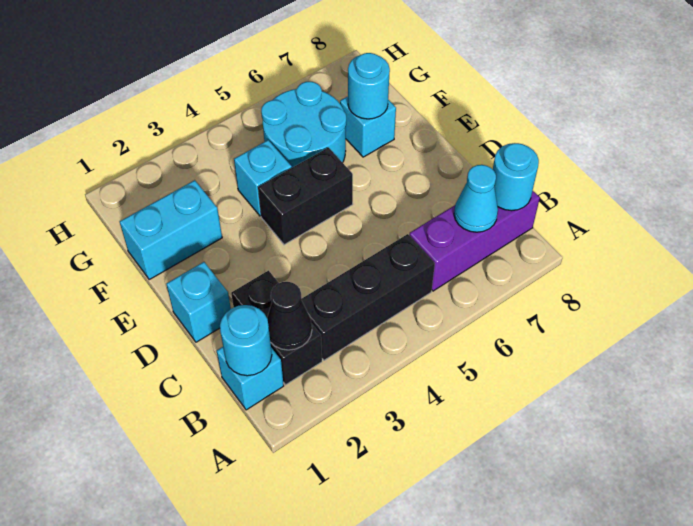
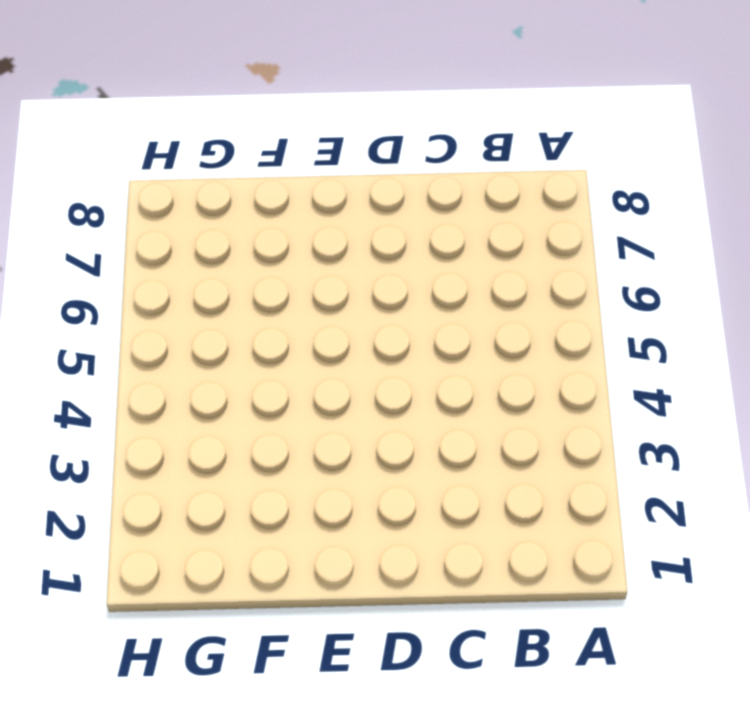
none -> cyan brick B1 level 1
none -> black brick B2:C2 level 1
none -> black brick B3:B5 level 1

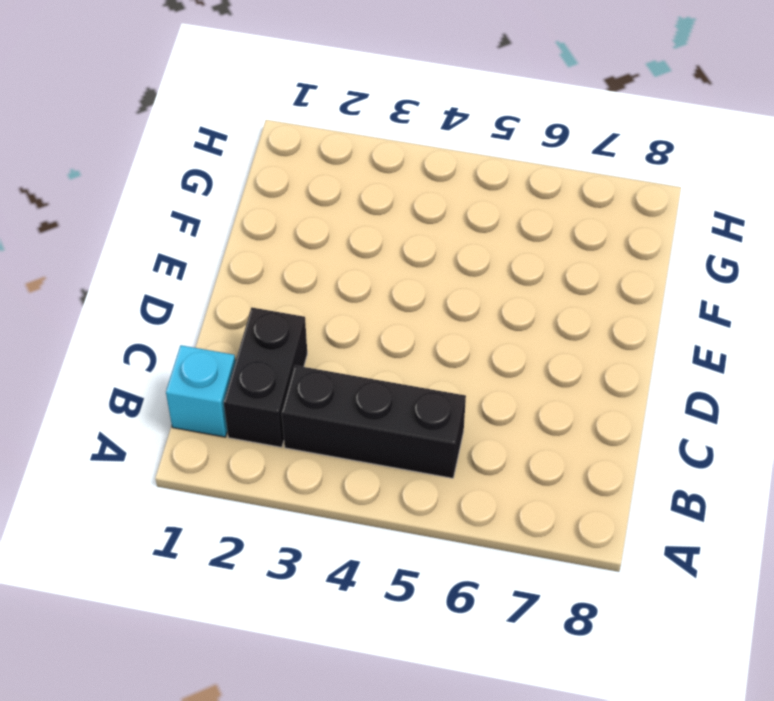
none -> purple brick B6:B8 level 1
none -> cyan brick D1 level 1
none -> black brick E4:E5 level 1

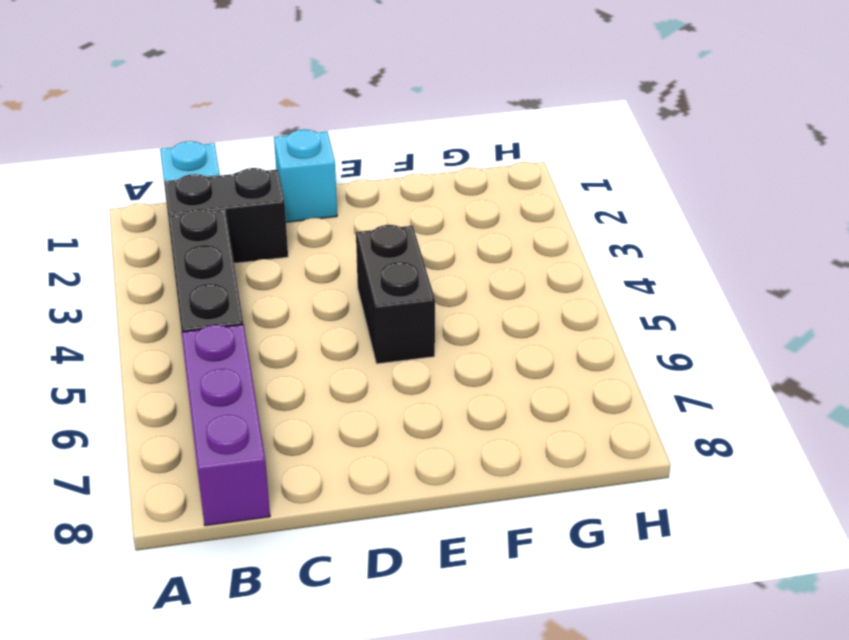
none -> cyan brick F1:F2 level 1
none -> cyan brick F4 level 1
none -> cyan round brick F5:G6 level 1

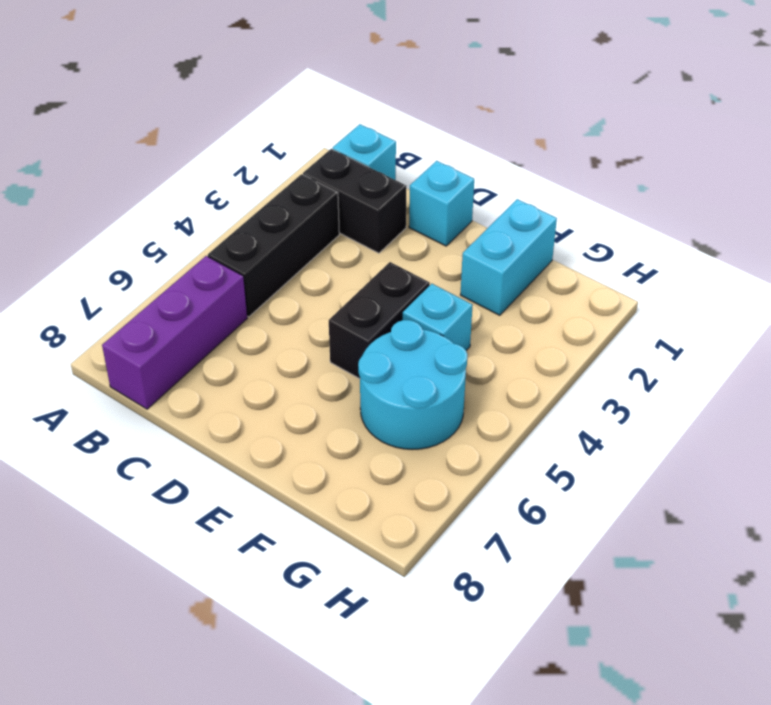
none -> cyan brick F7 level 1
none -> cyan round brick B1 level 2
none -> black cone B2 level 2

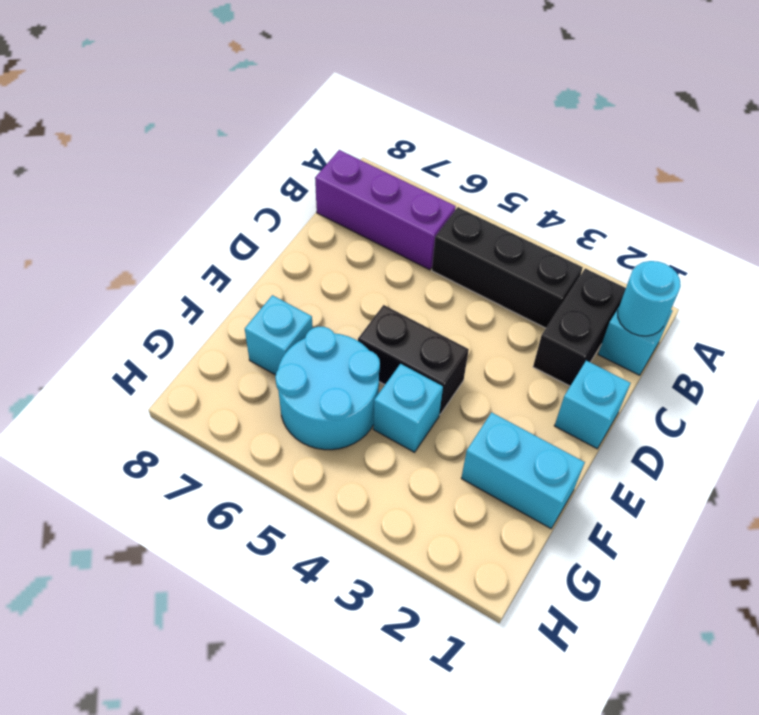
none -> black cone B2 level 2
none -> cyan cone B7 level 2
none -> cyan round brick B8 level 2

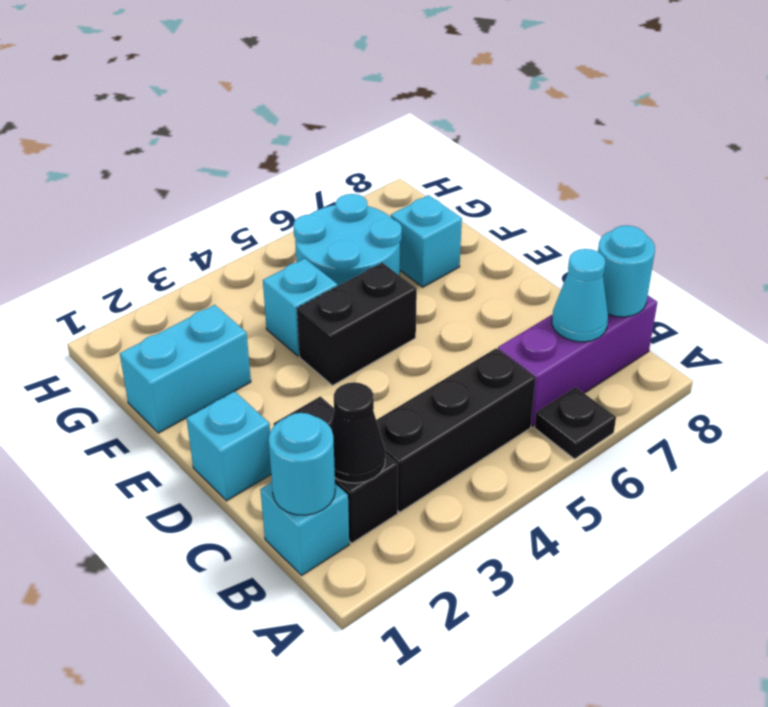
black plate A6 level 1 -> none
none -> cyan round brick F7 level 2

